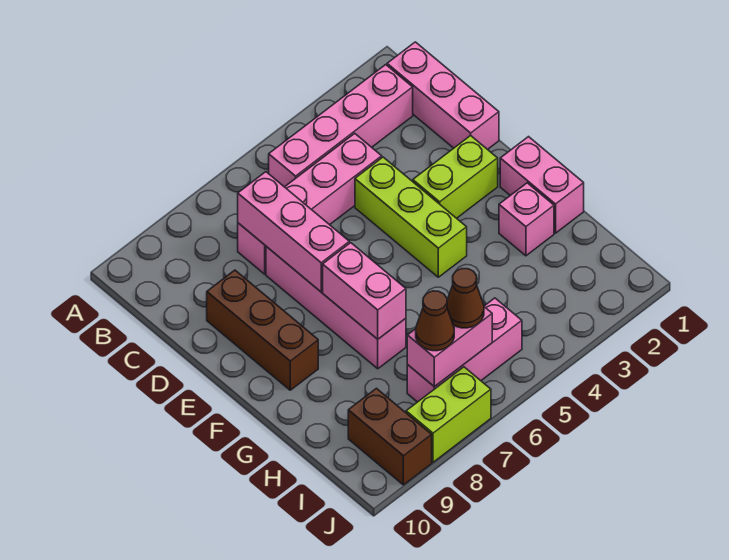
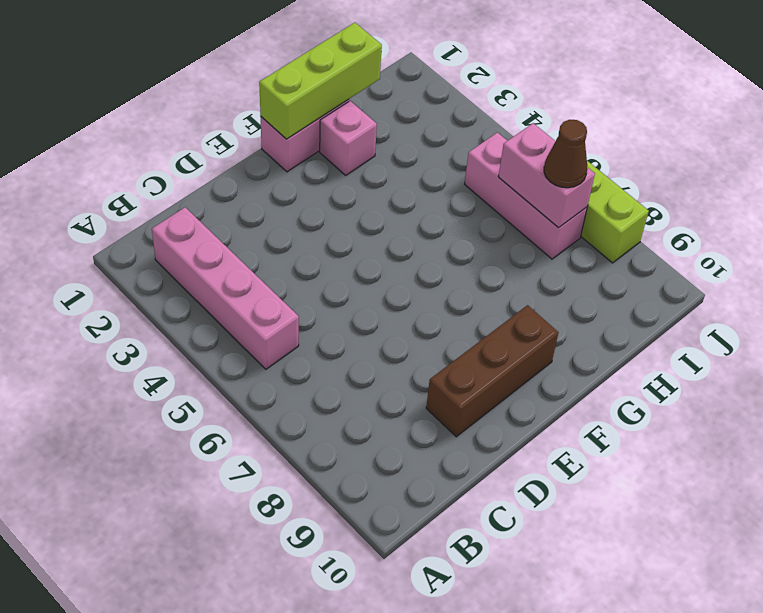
lime brick F1:H1 level 2 -> lime brick D4:F4 level 1
none -> pink brick B1:D1 level 1
none -> pink brick C4:C7 level 1
none -> pink brick D7:G7 level 1

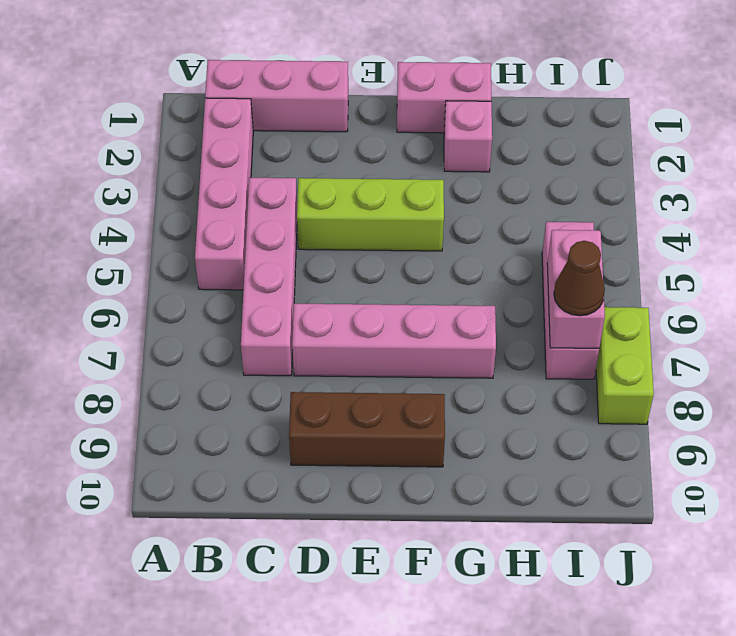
none -> lime brick E2:E3 level 1
none -> brown brick I9:J9 level 1
none -> pink brick C7:E7 level 2

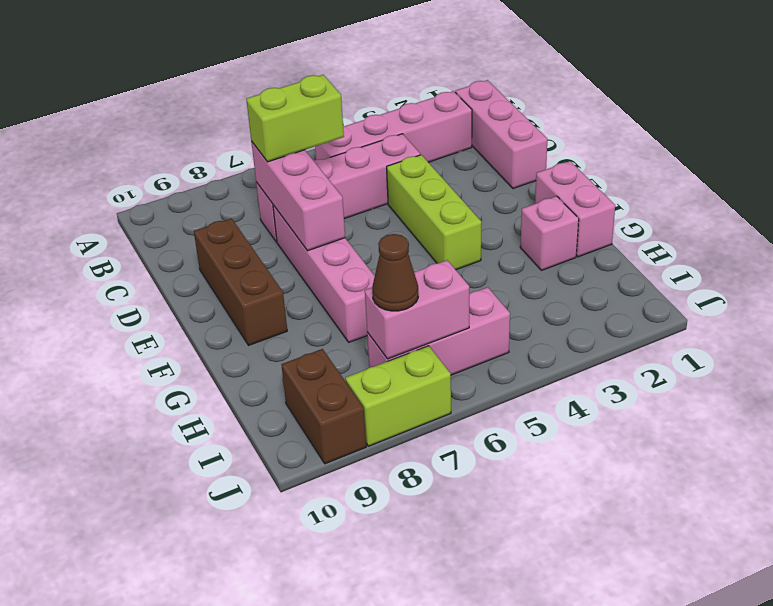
lime brick C6:C7 level 3 -> lime brick E2:E3 level 1
none -> pink brick F7:G7 level 2
none -> brown cone I6 level 3

